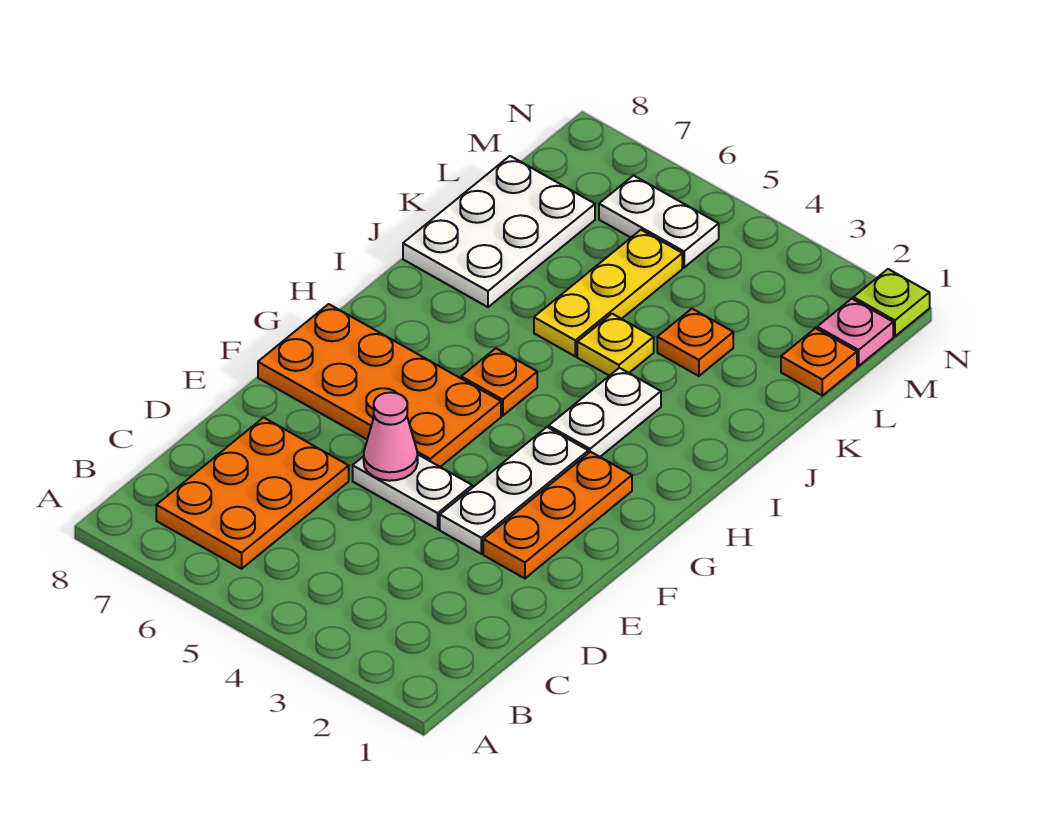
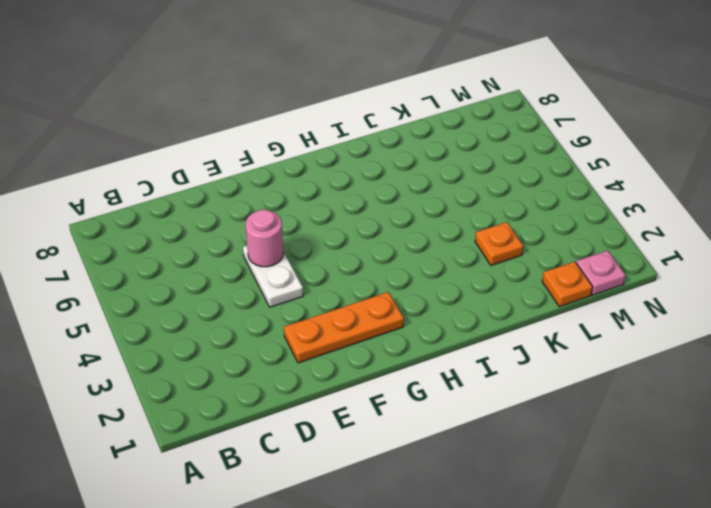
pink round brick E5 level 2 -> pink cone E5 level 2
none -> orange plate B6:D7 level 1
none -> white plate E3:G3 level 1
none -> orange plate F5:G8 level 1

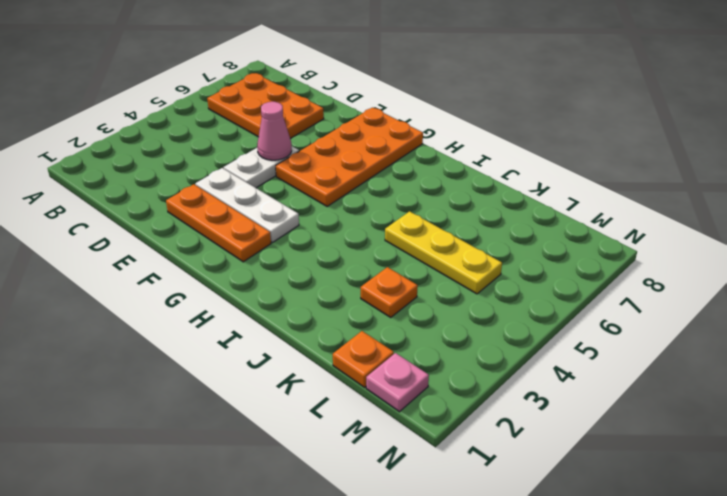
none -> white plate H3:I3 level 1
none -> orange plate H5 level 1
none -> yellow plate J4 level 1

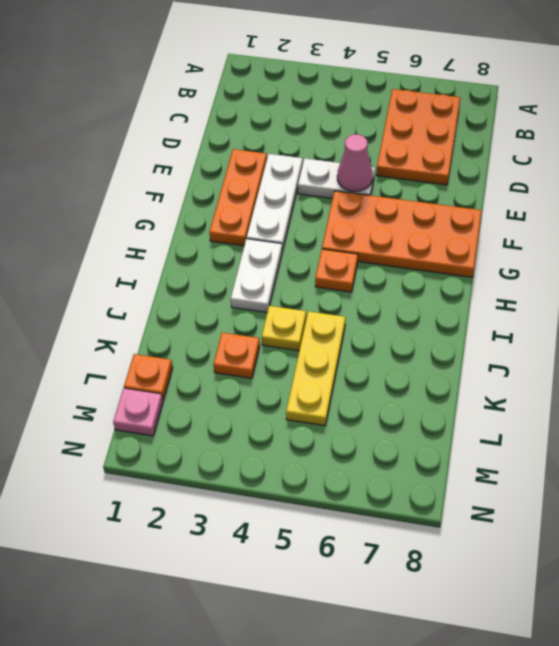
none -> white plate J7:L8 level 1
none -> white plate M5:M6 level 1
none -> lime plate N1 level 1

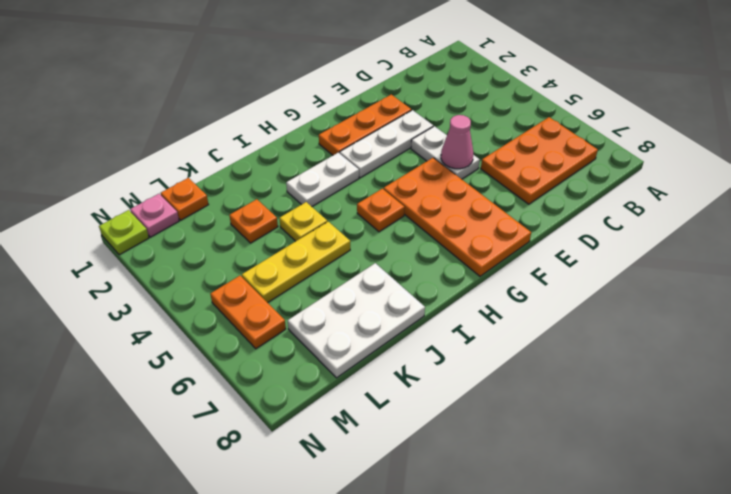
orange plate M5:M6 level 1 -> white plate M5:M6 level 1

